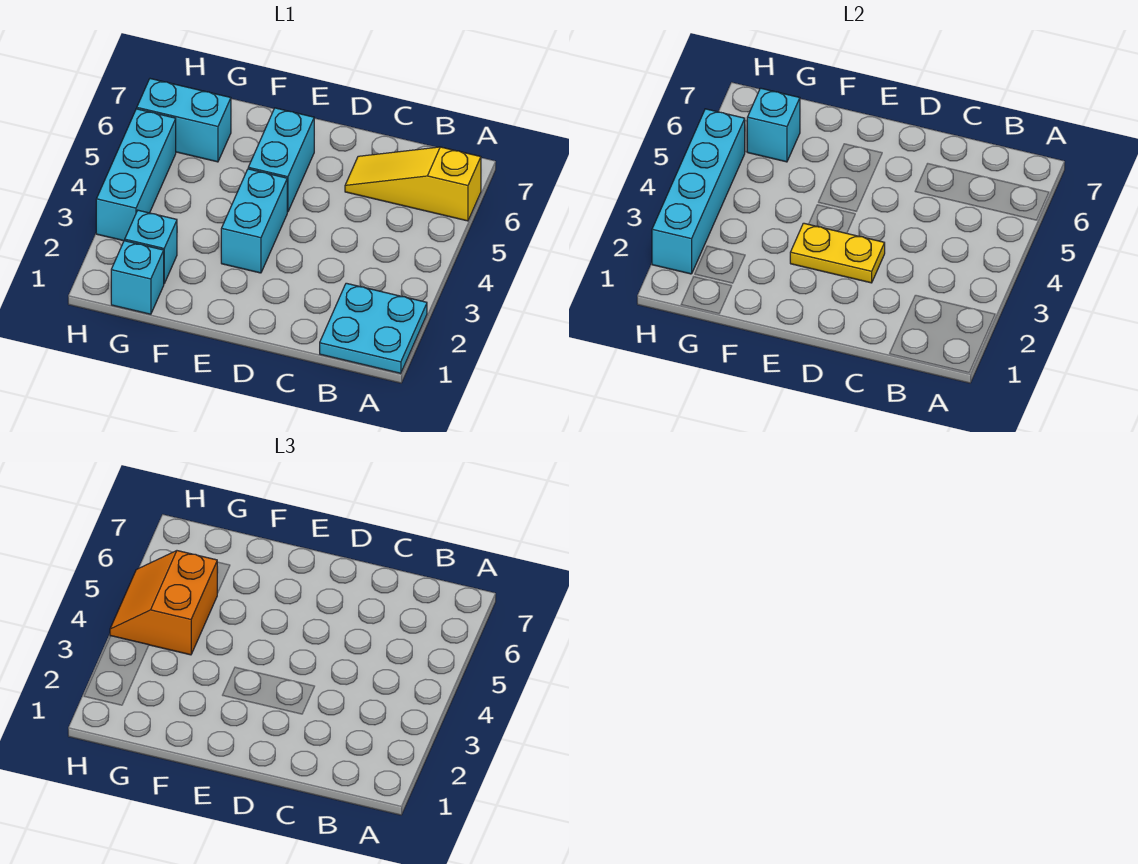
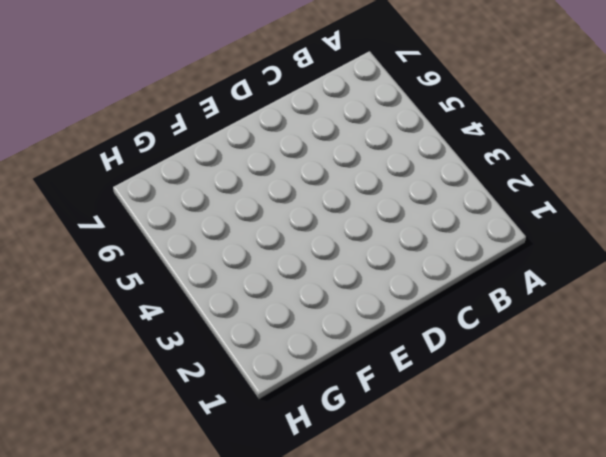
none -> cyan plate A1:B2 level 1
none -> yellow slope A6:C6 level 1 top A
none -> cyan brick E3:E4 level 1

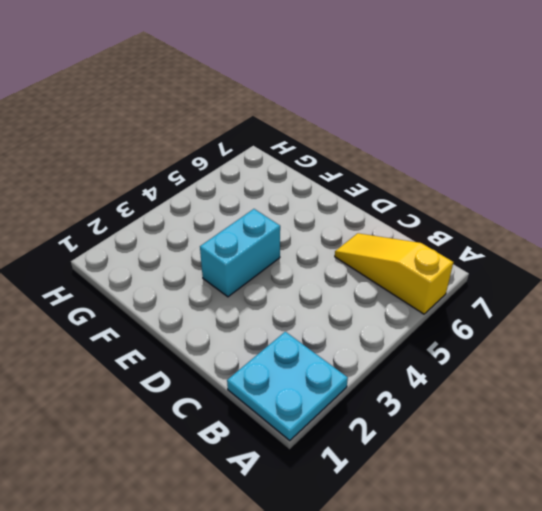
none -> cyan brick E5:E6 level 1
none -> cyan brick G1 level 1
none -> cyan brick G2 level 1

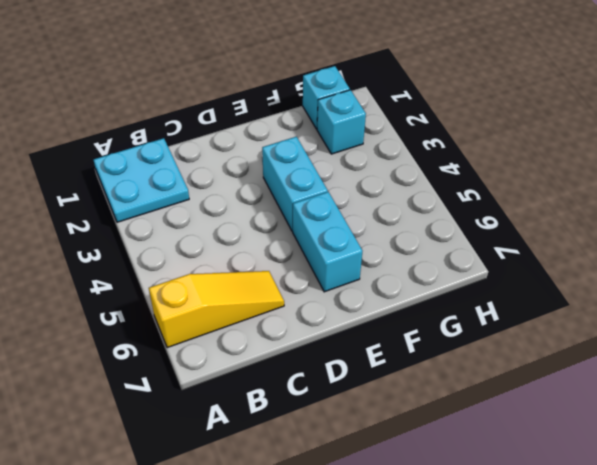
none -> cyan brick G6:H6 level 1
none -> cyan brick H3:H5 level 1
none -> yellow plate D3:E3 level 2

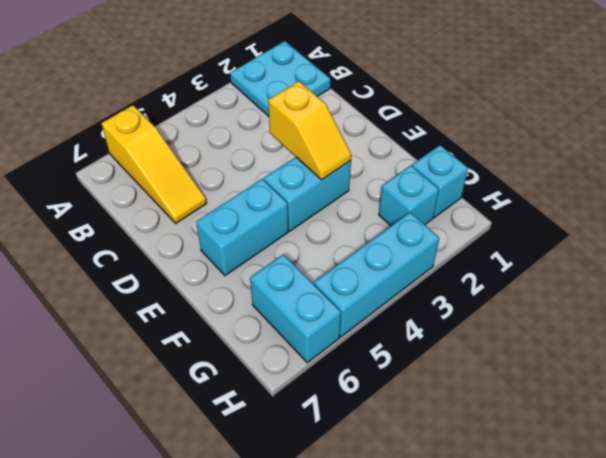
yellow slope D3:E3 level 2 top D -> yellow plate D3:E3 level 2
none -> cyan brick G6 level 2
none -> cyan brick H2:H5 level 2
none -> orange slope G4:H5 level 3 top G

